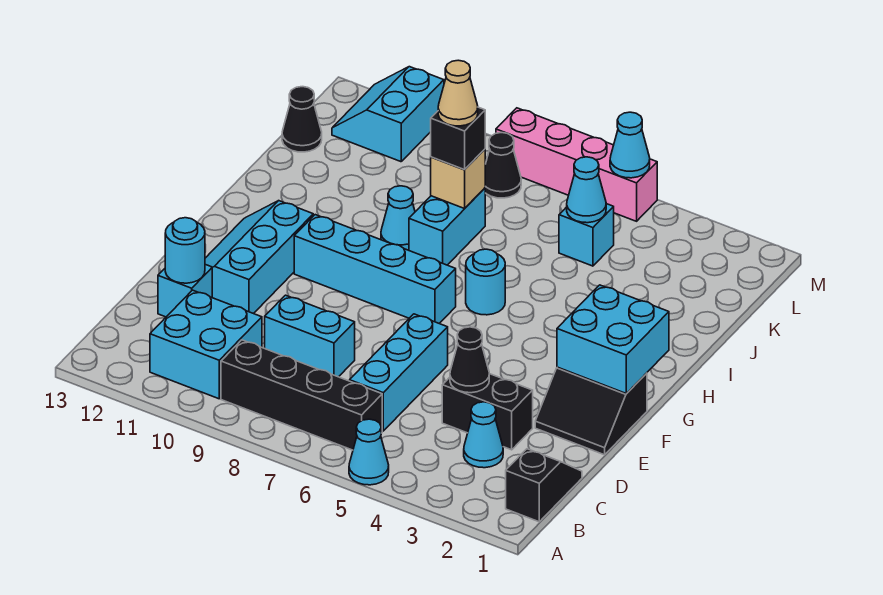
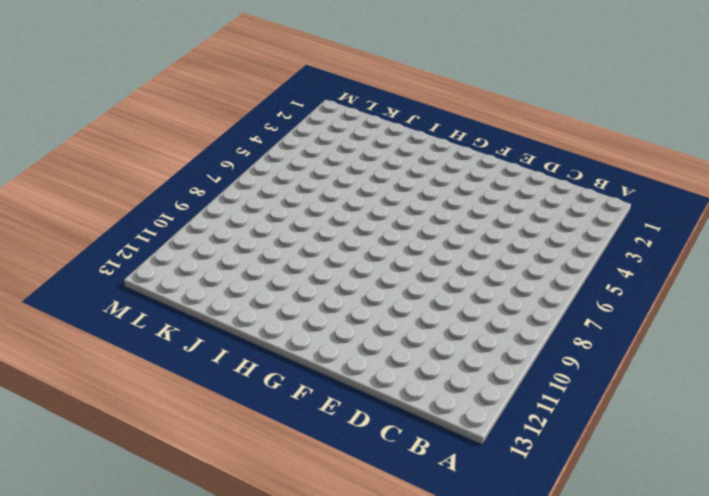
none -> cyan cone A5 level 1
none -> black slope B1:C1 level 1 top B
none -> black brick B6:B9 level 1

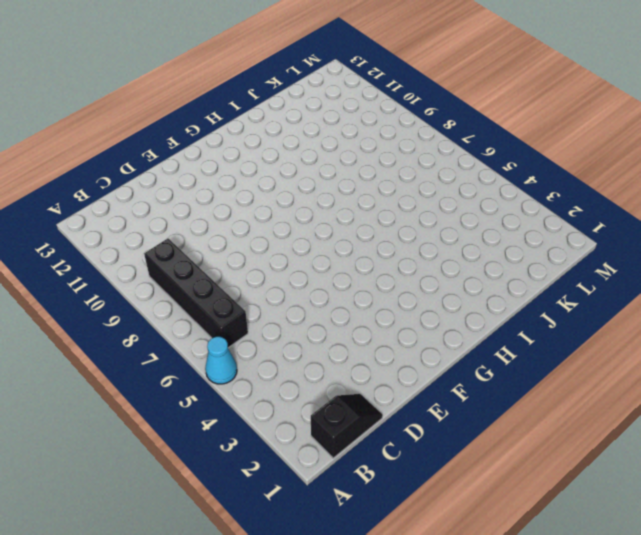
none -> cyan brick B10:C11 level 1
none -> cyan cone C3 level 1
none -> cyan brick C6:E6 level 1

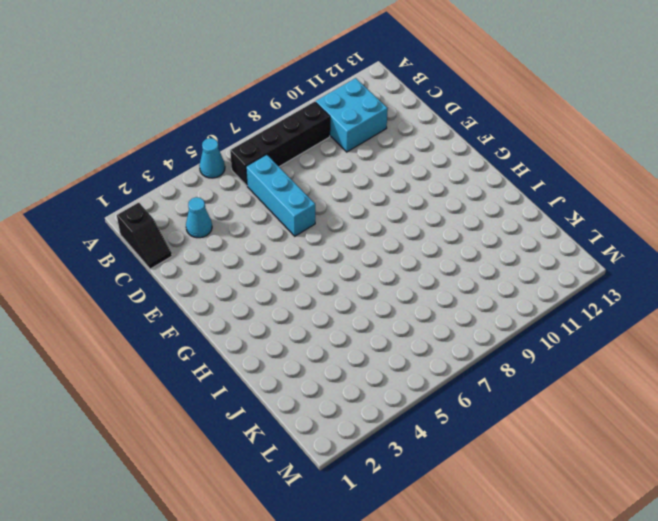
none -> black brick D3:D4 level 1
none -> cyan brick D8:D9 level 1
none -> cyan brick D12 level 1

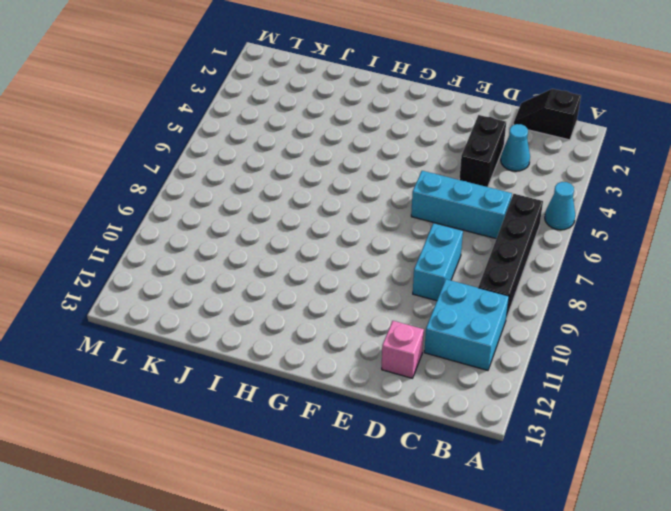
pink brick D12 level 1 -> cyan brick D12 level 1
none -> black slope E1:F2 level 1 top F
none -> cyan slope E11:G12 level 1 top 11
none -> cyan brick G7:G10 level 1

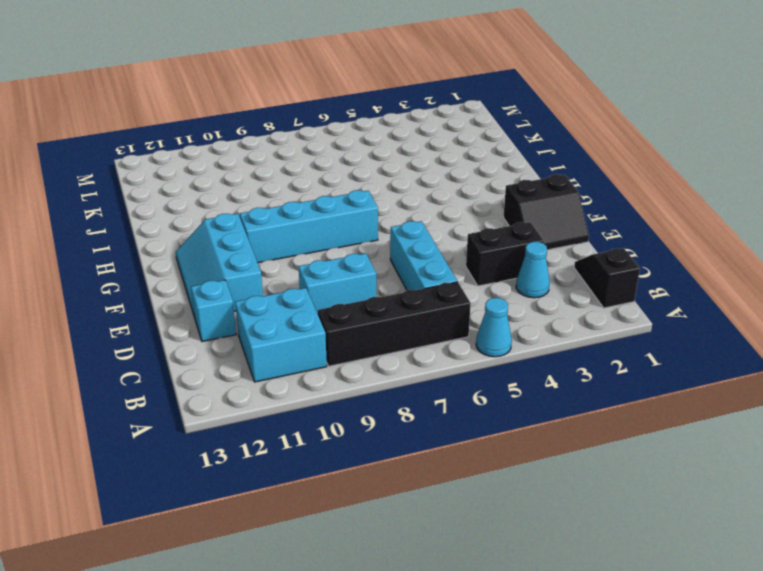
none -> cyan round brick H6 level 1
none -> cyan brick I8:J8 level 1
none -> cyan cone I9 level 1

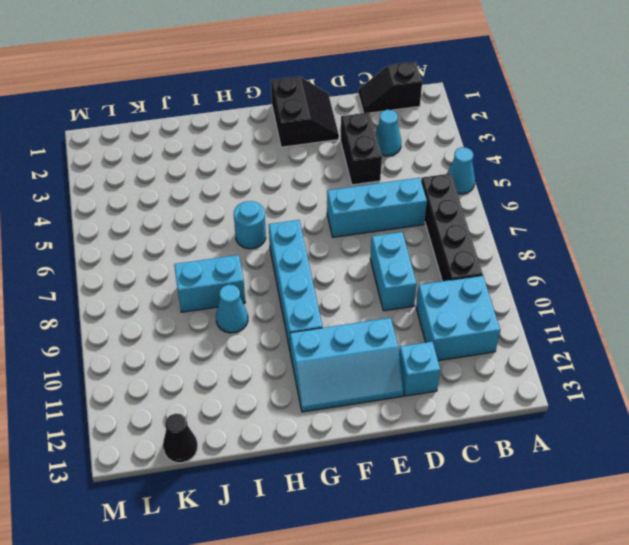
none -> cyan brick K5 level 1
none -> black cone L8 level 1
none -> cyan slope L11:M12 level 1 top 11

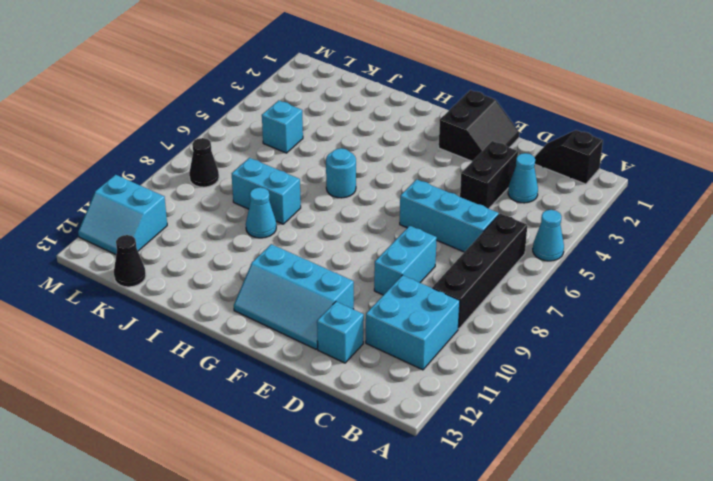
none -> cyan brick G7:G10 level 1
none -> pink brick M5:M8 level 1
none -> black cone D4 level 2

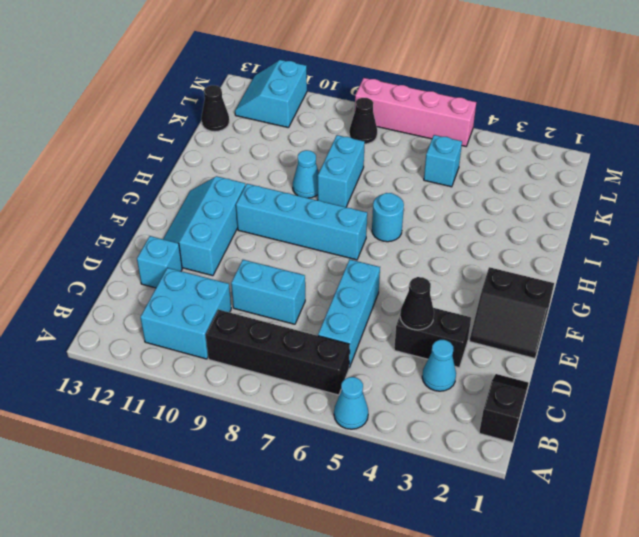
none -> cyan round brick D12 level 2
none -> cyan brick F1:G2 level 2
none -> tan brick J8 level 2

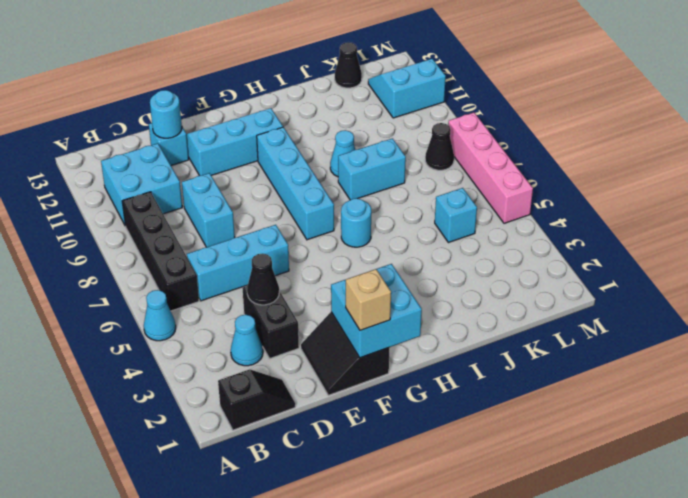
tan brick F1 level 3 -> tan brick J8 level 2
none -> cyan cone K5 level 2
none -> cyan cone M5 level 2
none -> black brick J8 level 3

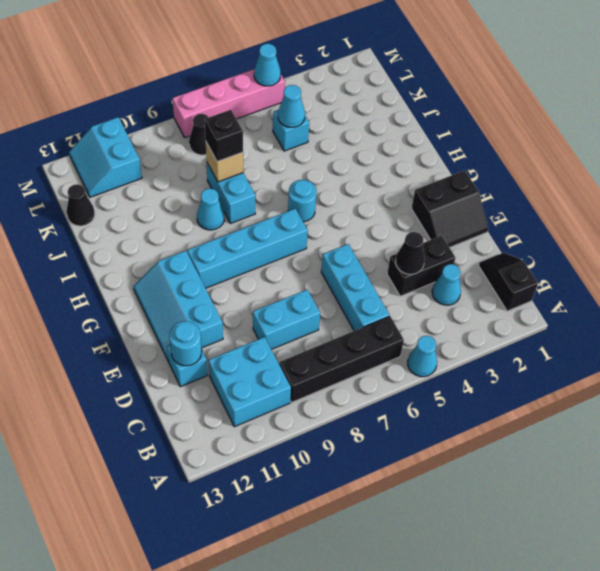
none -> cyan brick F1:G2 level 2
none -> tan cone J8 level 4

